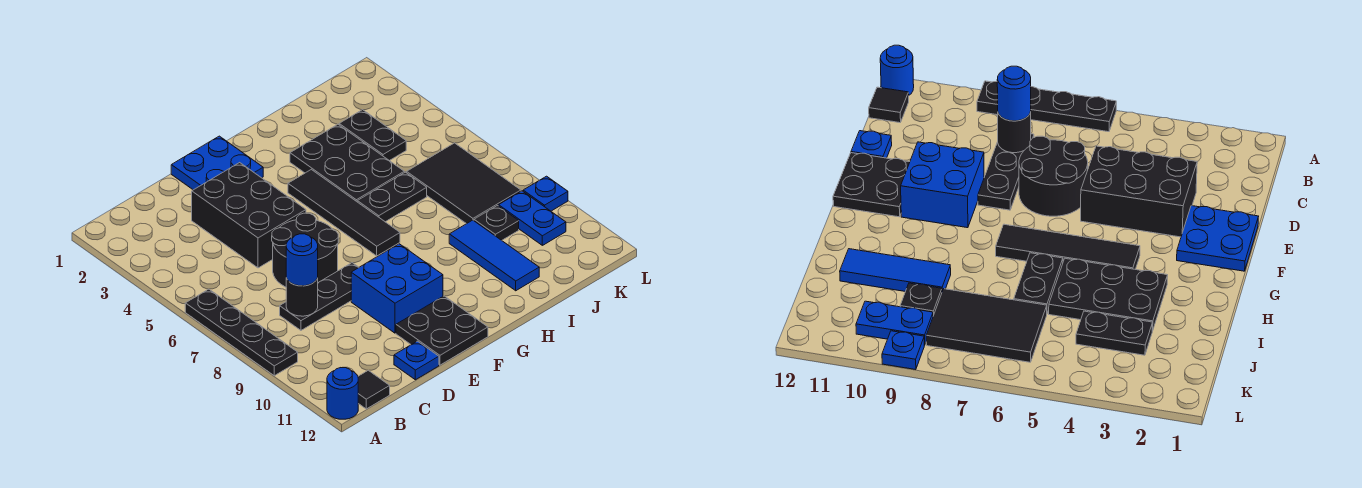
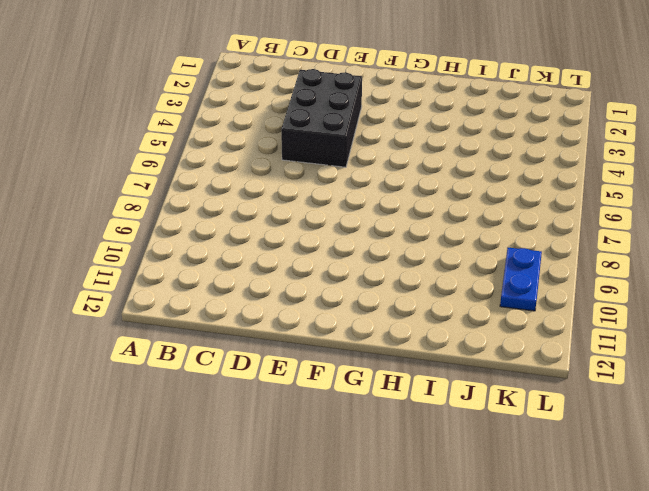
none -> black plate A6:A9 level 1
none -> blue round brick A12 level 1
none -> black tile B12 level 1

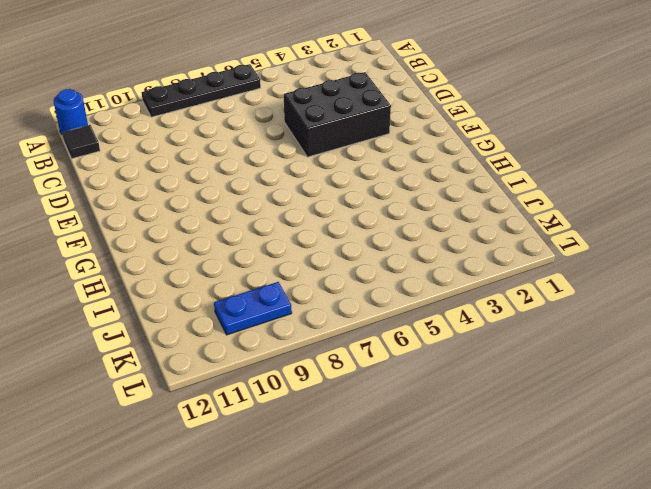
none -> black plate C8:E8 level 1
none -> black round brick D6:E7 level 1
none -> blue plate D12 level 1

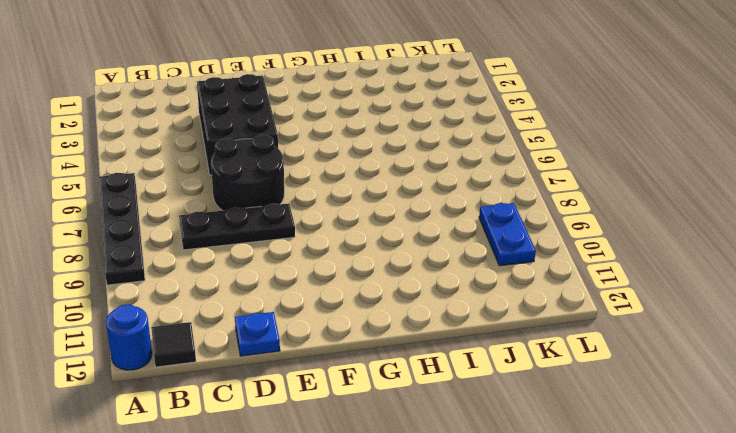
none -> blue plate E1:F2 level 1
none -> blue brick E9:F10 level 1
none -> black plate E11:F12 level 1

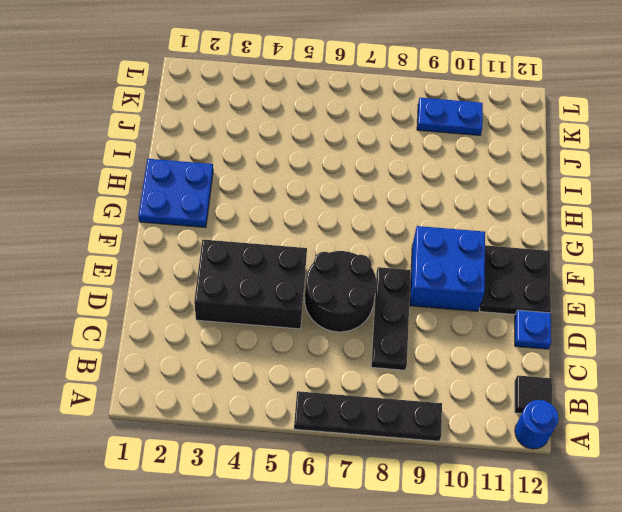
blue plate G1:H2 level 1 -> blue plate E1:F2 level 1
none -> black tile G4:G7 level 1
none -> black plate H3:I5 level 1
none -> black plate H6:I6 level 1

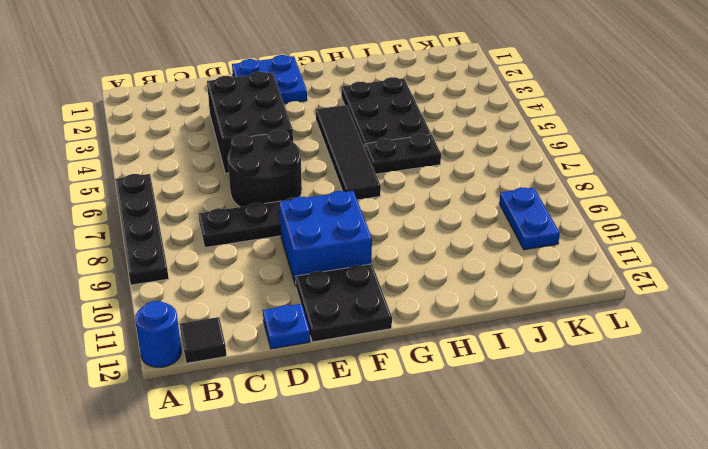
none -> blue tile I9:I11 level 1
none -> black plate J3:J4 level 1
none -> black tile J6:K8 level 1

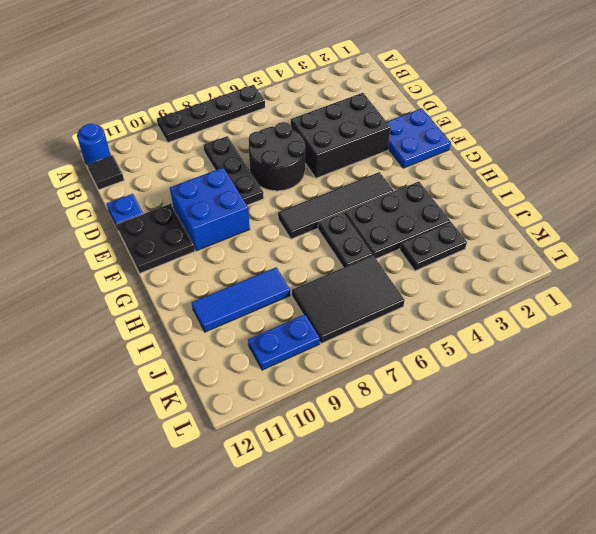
none -> black plate J9 level 1
none -> blue plate L9 level 1
none -> black round brick C8 level 2

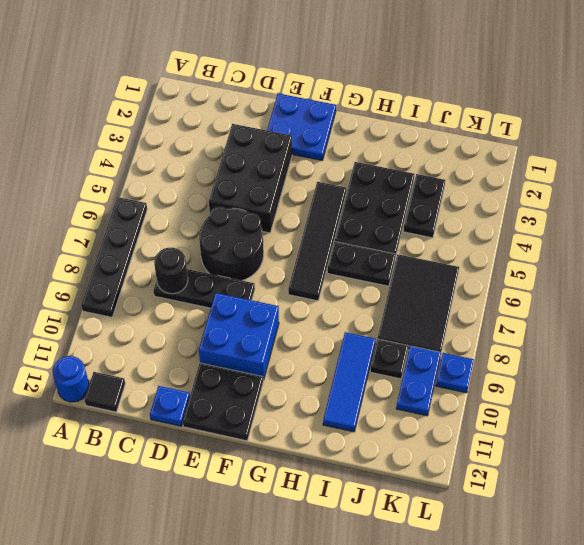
none -> blue round brick C8 level 3

